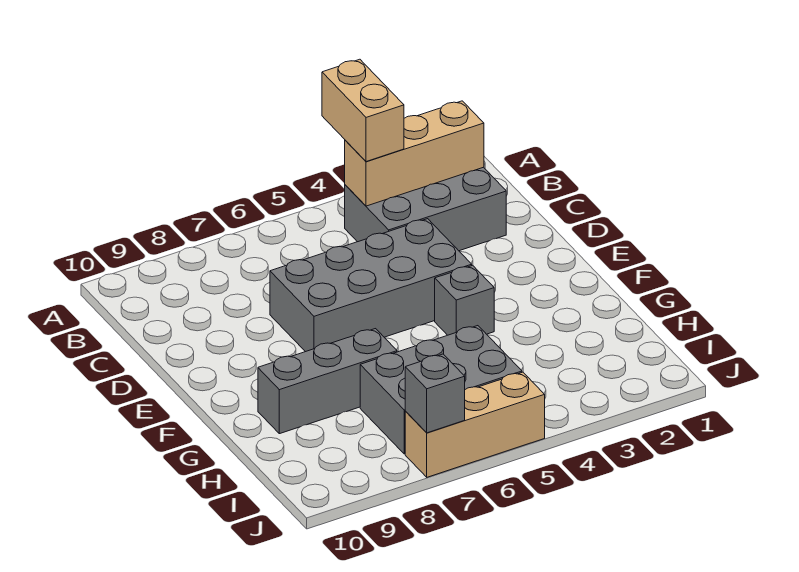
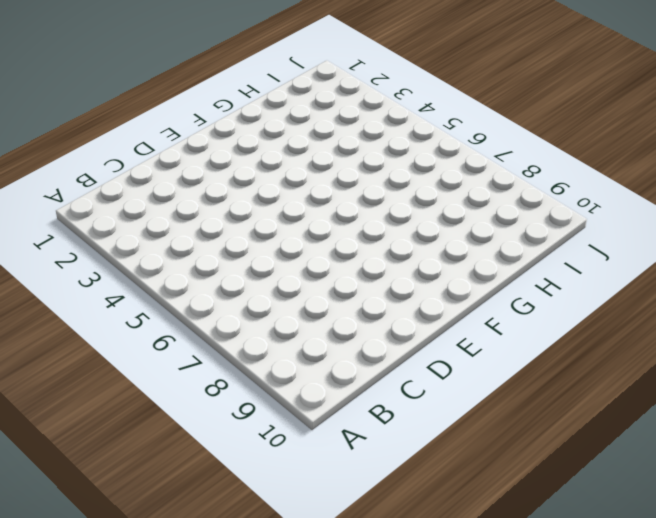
none -> grey brick B2:C4 level 1
none -> grey brick D4:E7 level 1

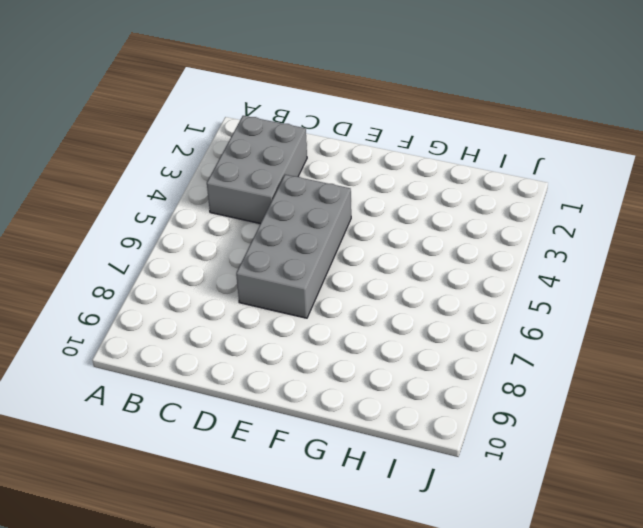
none -> grey brick F4 level 1
none -> grey brick G7:G9 level 1

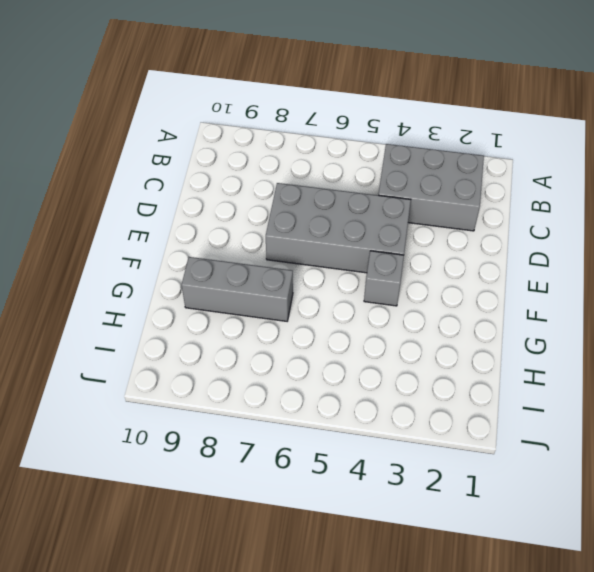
none -> grey brick H5:I7 level 1
none -> tan brick J5:J7 level 1

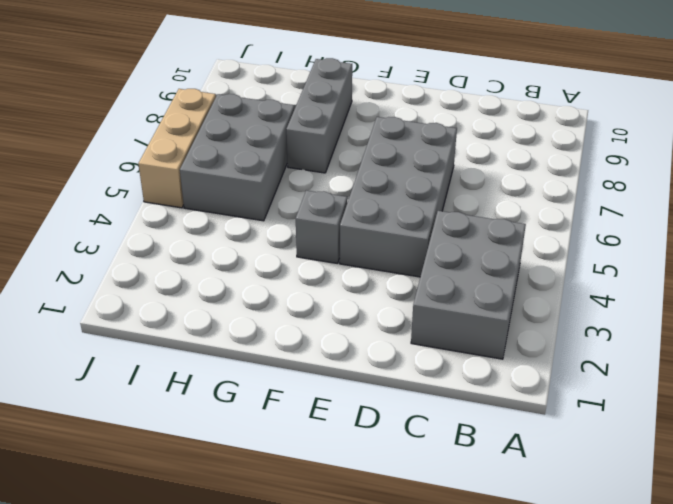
none -> tan brick B2:B4 level 2
none -> grey brick J7 level 2

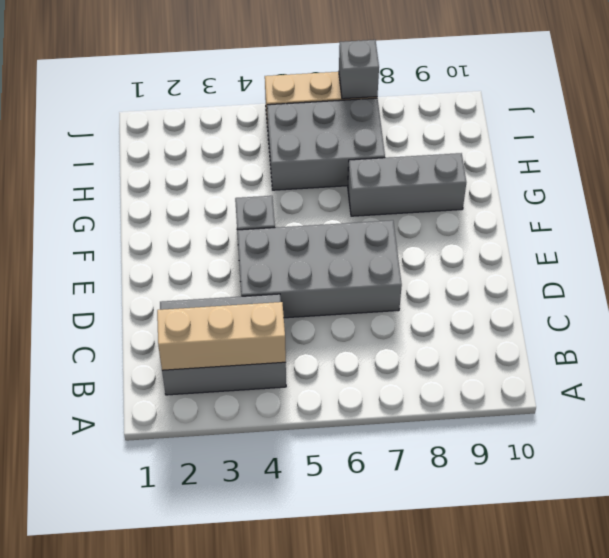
none -> tan brick A4:B4 level 3

